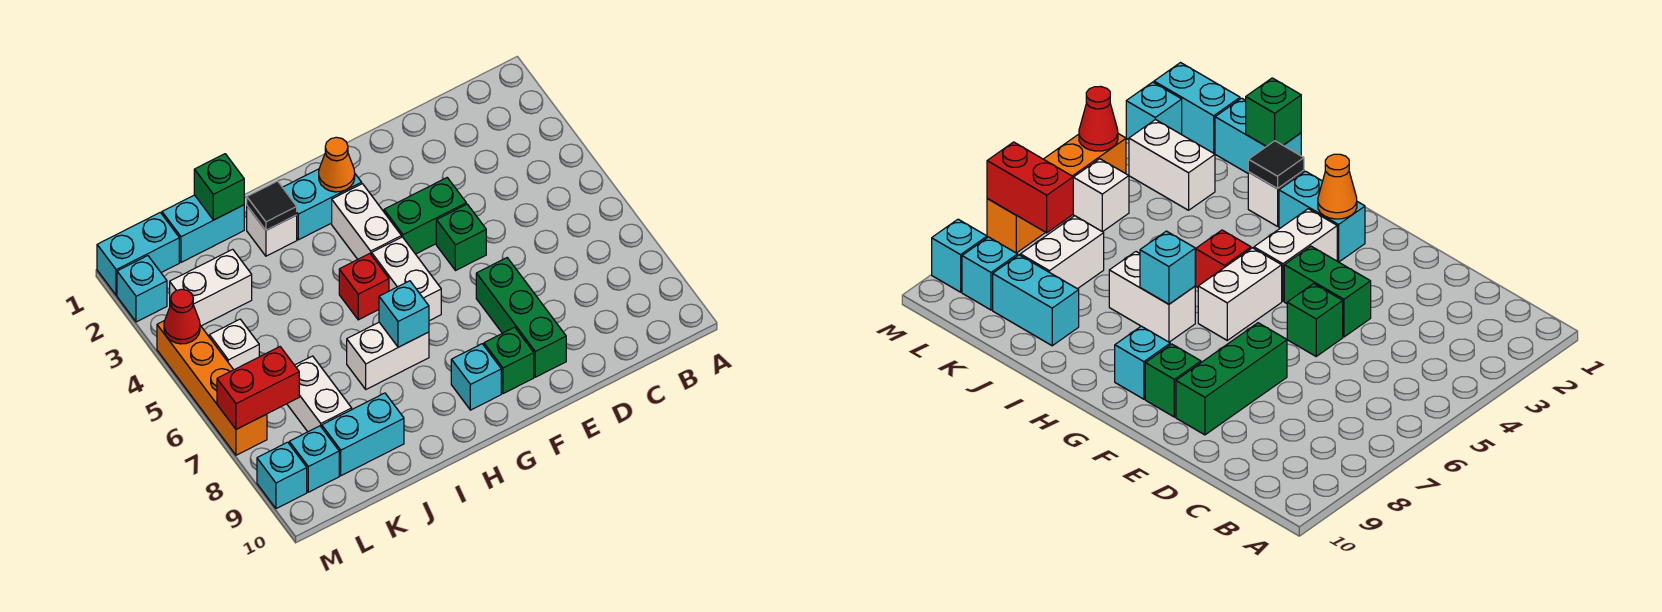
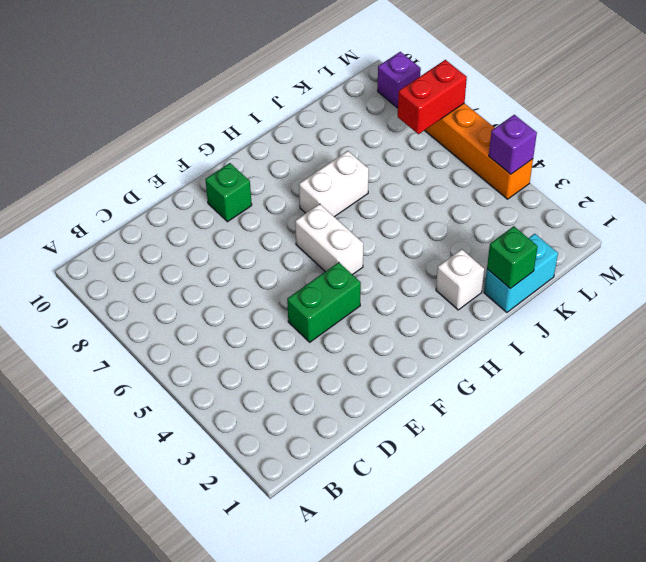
purple brick M4 level 2 -> red cone M4 level 2
purple brick M9 level 1 -> cyan brick M9 level 1
none -> green brick E5 level 1
none -> green brick E7:E9 level 1
none -> cyan brick G2:H2 level 1

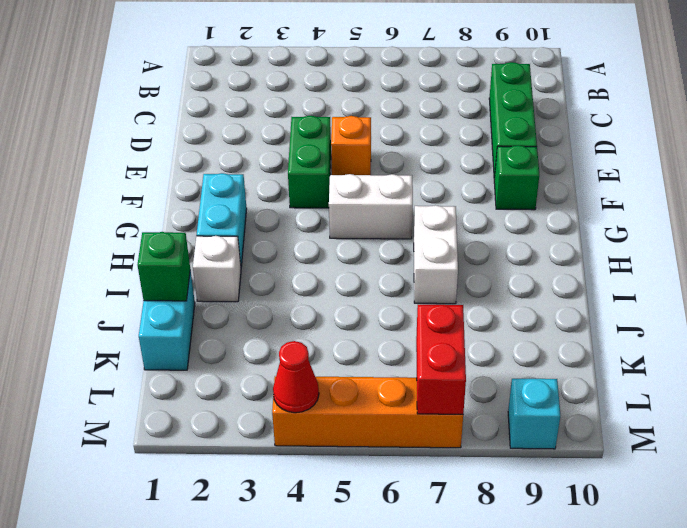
green brick C9:E9 level 1 -> green brick E7:E9 level 1
orange brick E5 level 1 -> green brick E5 level 1
none -> white brick G3:G4 level 1
none -> cyan brick G9 level 1
none -> red brick H5 level 1

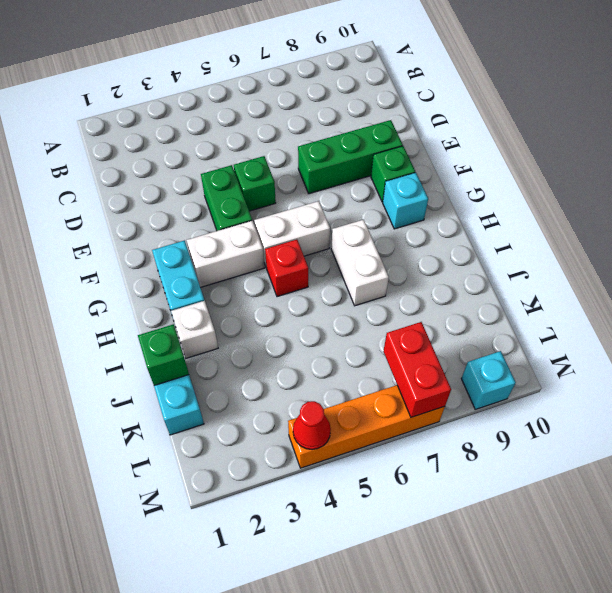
none -> cyan brick J9:K9 level 1
none -> white brick K3:L3 level 1
none -> white brick K7:K8 level 1

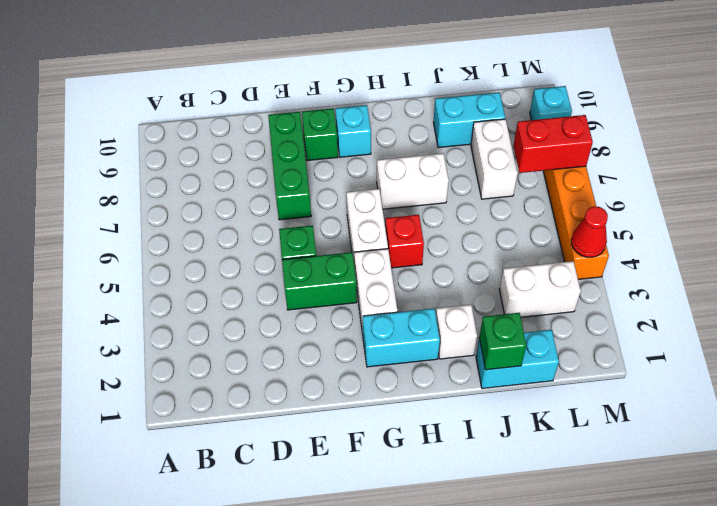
none -> cyan brick L1:M1 level 1
none -> white brick L5 level 1
none -> cyan brick L9 level 1

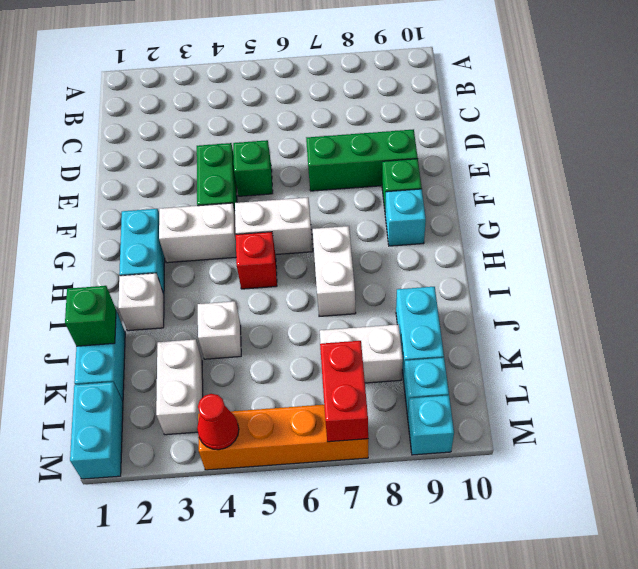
white brick J4 level 1 -> white brick L5 level 1
none -> cyan brick M2 level 1
none -> orange cone G2 level 2
none -> cyan brick H7 level 2

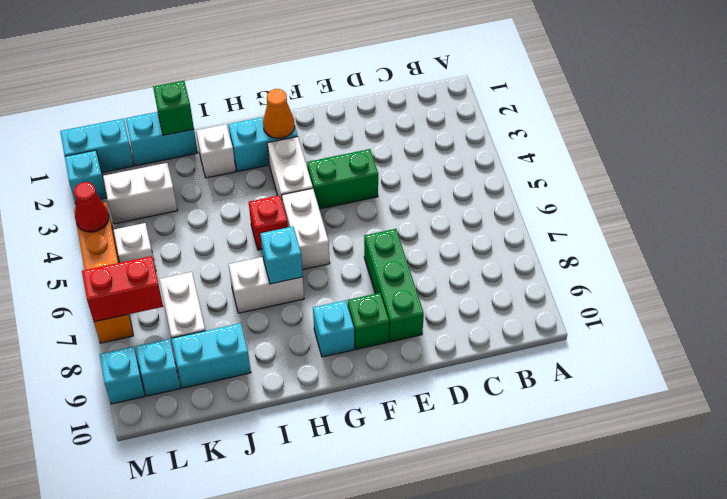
none -> green brick E5 level 1
none -> black tile I2 level 2

